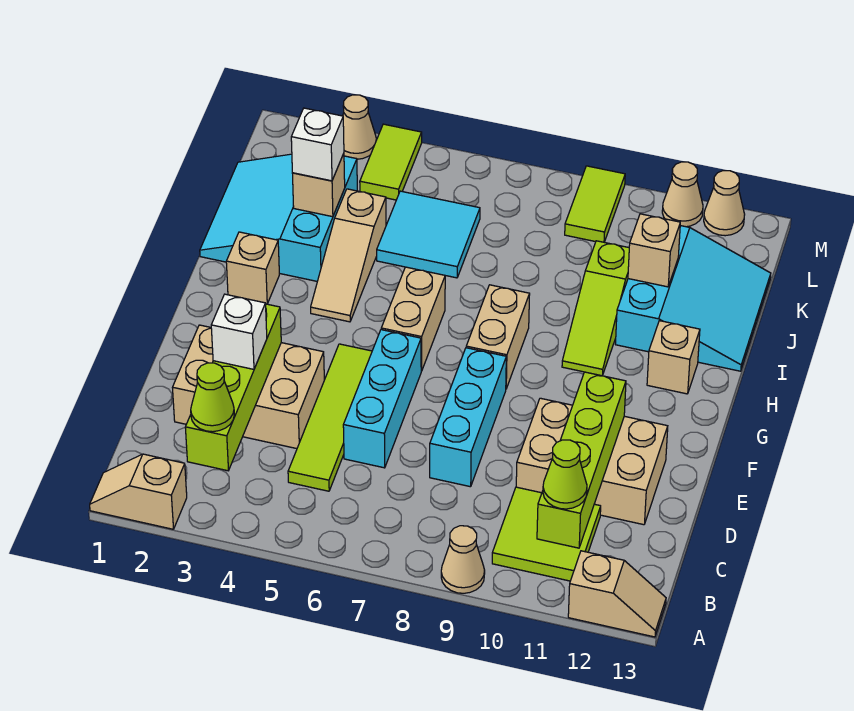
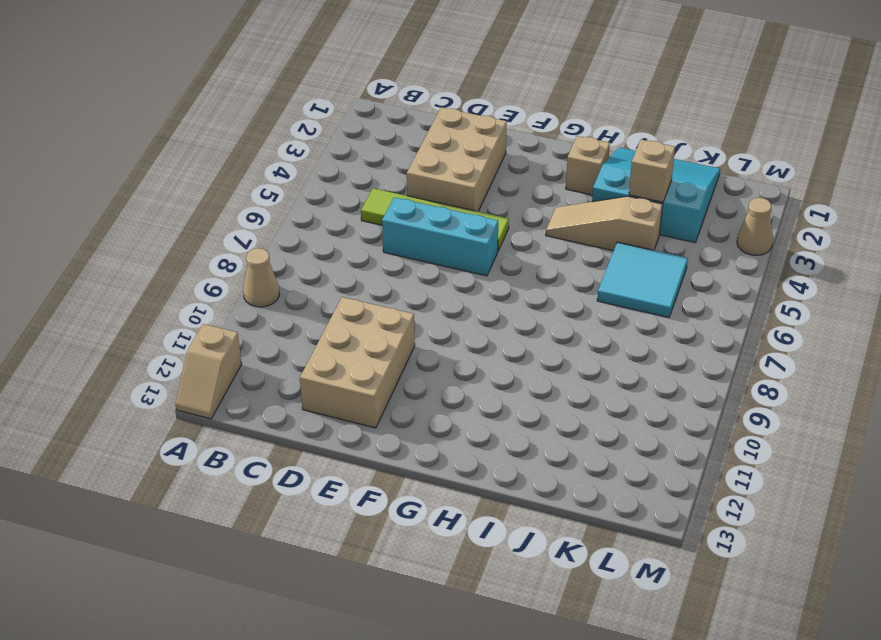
none -> tan slope A1:A2 level 1 top 2
none -> lime tile B10:C11 level 1
none -> cyan brick D8:F8 level 1
none -> tan brick G6:H6 level 1

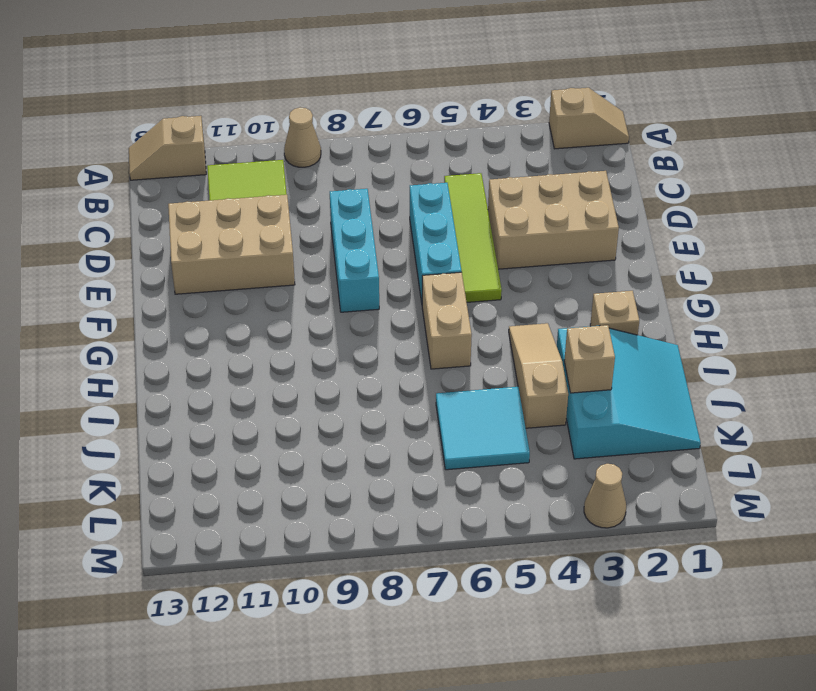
none -> tan brick G8:H8 level 1
none -> lime slope H10:J10 level 1 top J
none -> tan brick H12 level 1
none -> cyan slope I11:K13 level 1 top 11

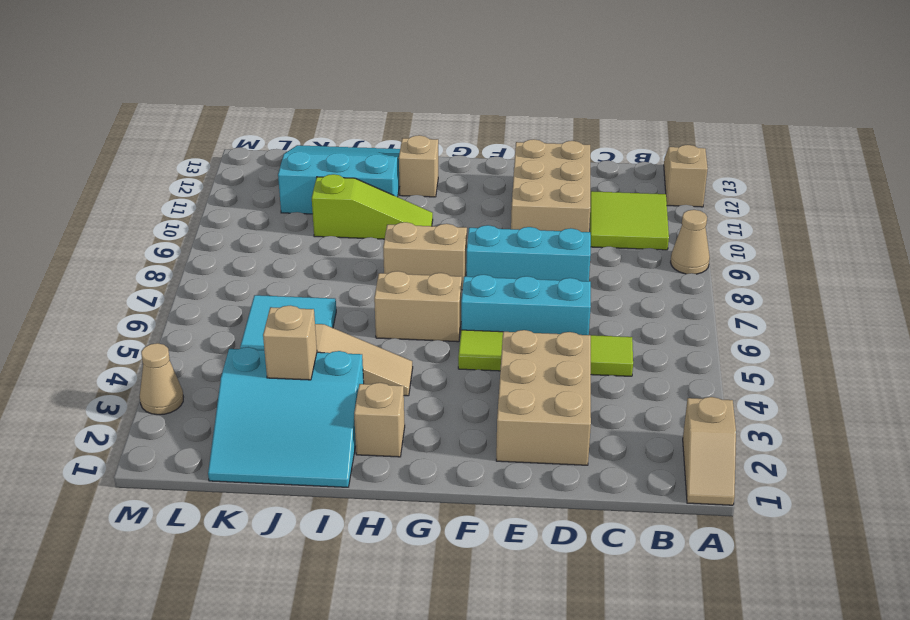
none -> lime tile L4:M4 level 1
none -> lime tile L9:M9 level 1
none -> tan cone M11 level 1
none -> tan cone M12 level 1

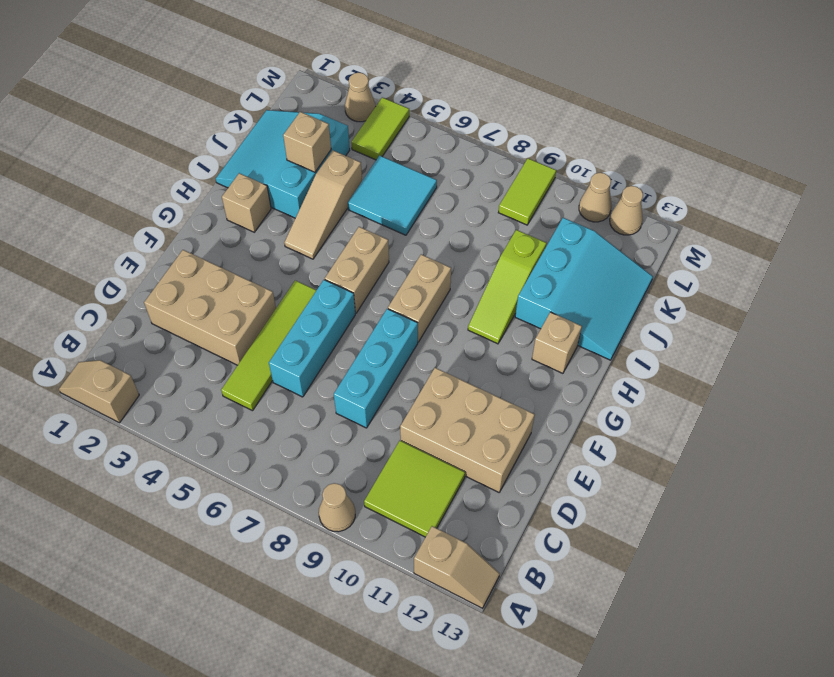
none -> lime brick B3:E3 level 2
none -> lime brick B11:E11 level 2
none -> tan brick J11 level 2
none -> lime cone B3 level 3

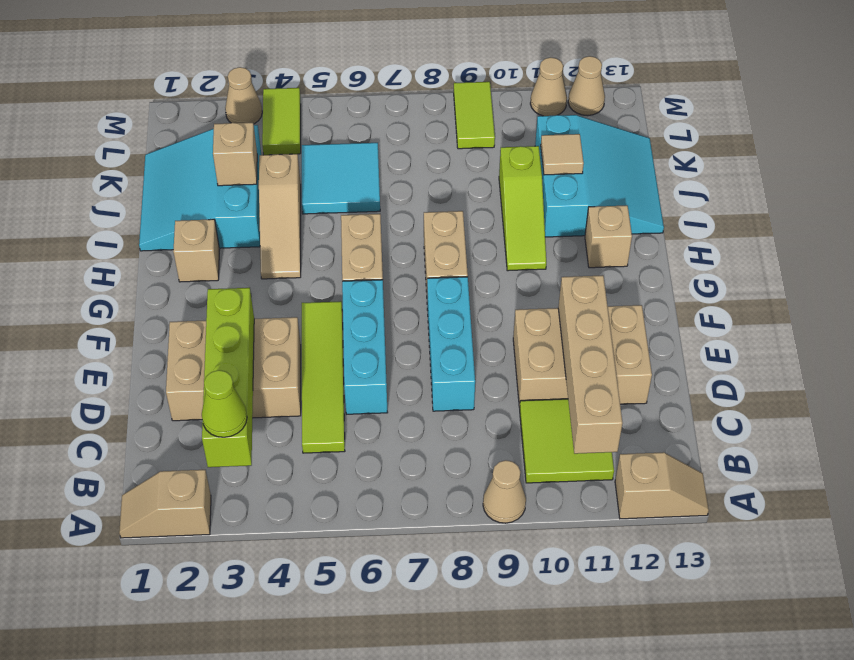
tan brick B11:E11 level 2 -> lime brick B11:E11 level 2
tan tile J11 level 2 -> tan brick J11 level 2
none -> lime cone B11 level 3
none -> white brick D3 level 3
none -> white brick J3 level 3

